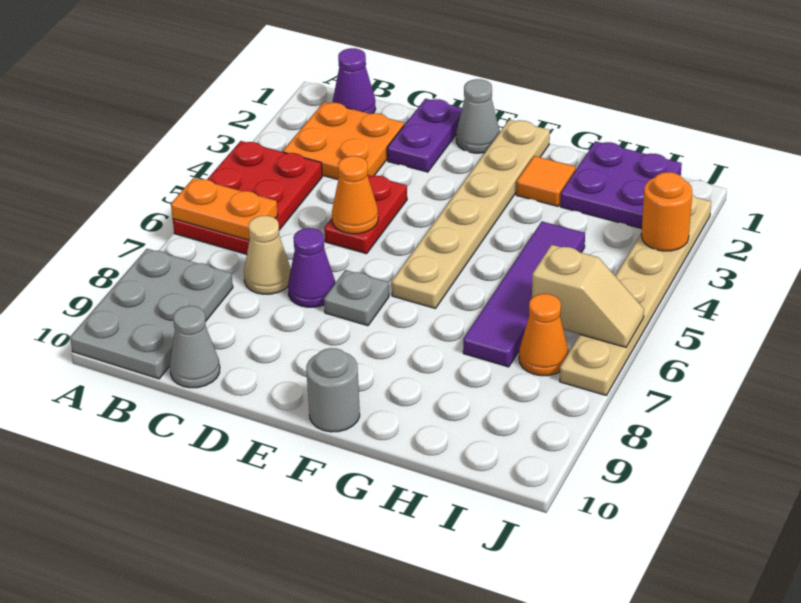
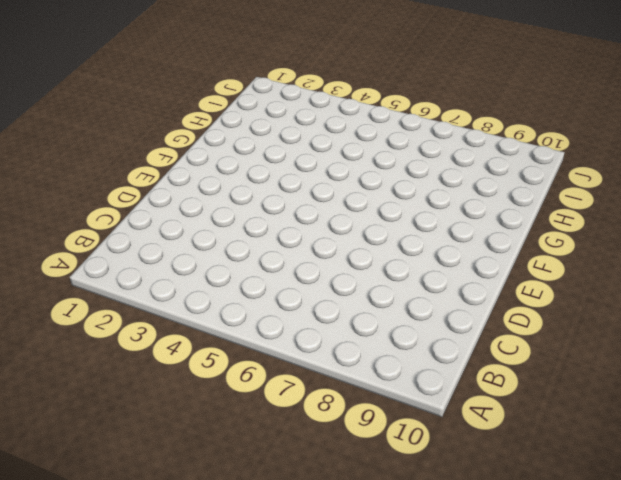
none -> red plate A4:B6 level 1
none -> grey plate A8:B10 level 1
none -> purple cone B1 level 1

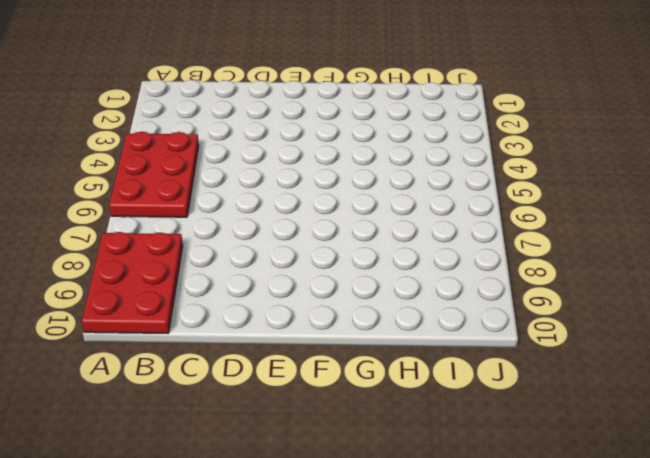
red plate A8:B10 level 1 -> grey plate A8:B10 level 1
none -> purple cone B1 level 1
none -> orange plate B2:C3 level 1
none -> tan cone C7 level 1

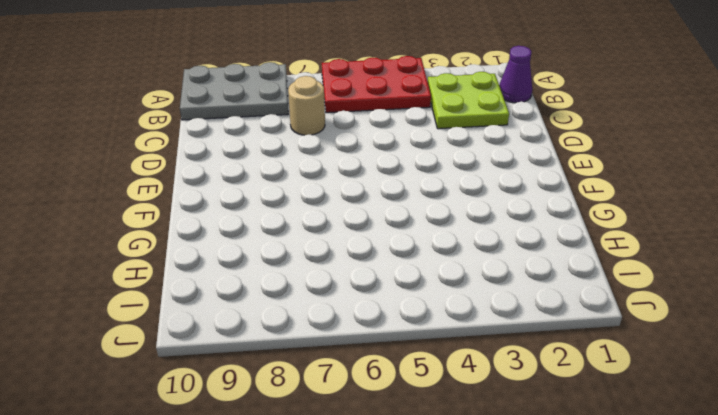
lime plate B2:C3 level 1 -> orange plate B2:C3 level 1
tan round brick C7 level 1 -> tan cone C7 level 1
none -> grey cone C10 level 1
none -> purple plate D1:D2 level 1
none -> red plate D4:D5 level 1

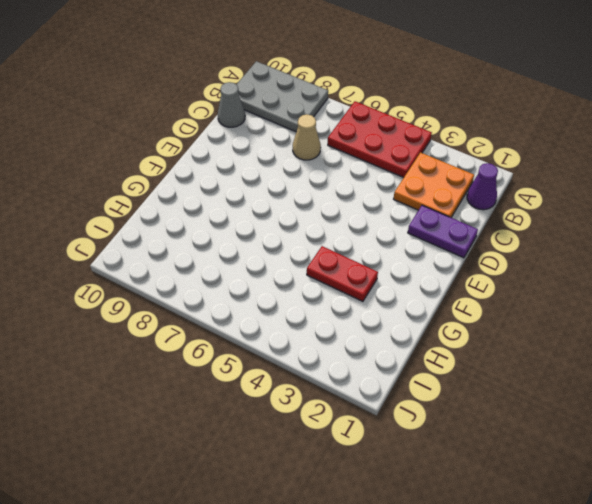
red plate G3:G4 level 1 -> red plate D4:D5 level 1
none -> purple cone D7 level 1
none -> grey cone E1 level 1
none -> grey plate E7 level 1

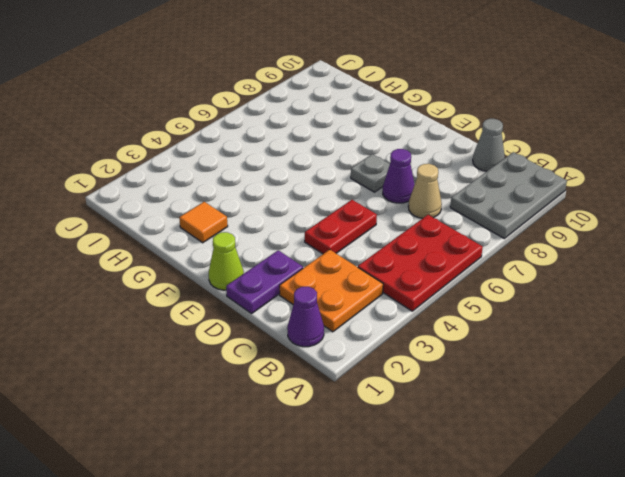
lime cone E1 level 1 -> grey cone E1 level 1
none -> tan plate F1:F6 level 1
none -> grey round brick F10 level 1
none -> purple plate H1:I2 level 1

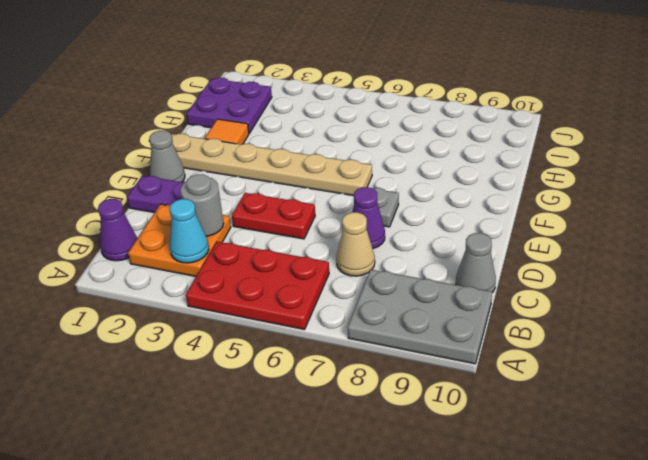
cyan cone B3 level 2 -> none
grey round brick C3 level 2 -> grey round brick F10 level 1
none -> purple tile H4:H7 level 1
none -> orange cone I7 level 1
none -> tan plate J2:J7 level 1

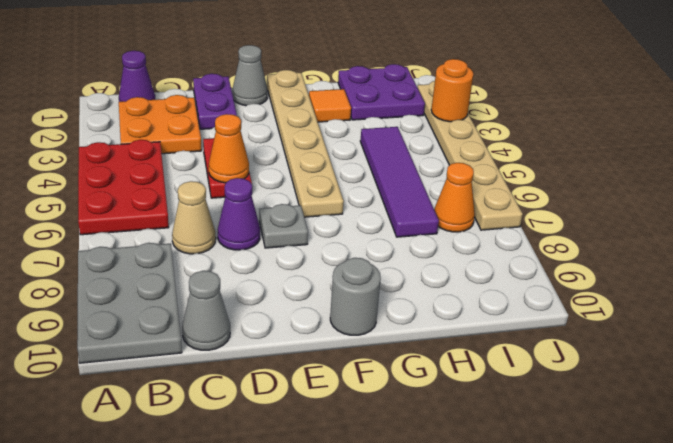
none -> orange plate A6:B6 level 2
none -> tan slope I6:J6 level 2 top I

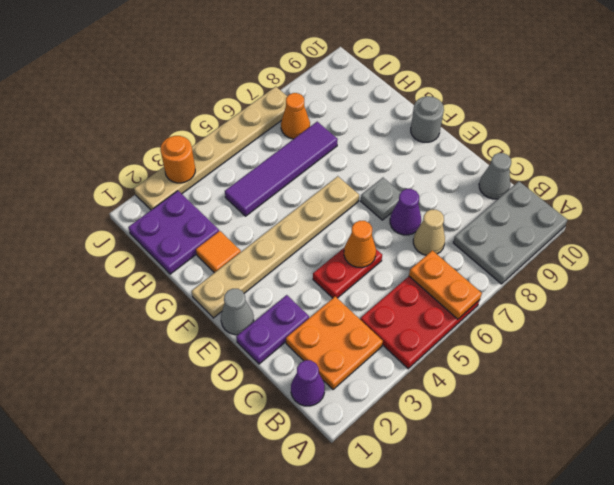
none -> tan slope I6:J6 level 2 top I

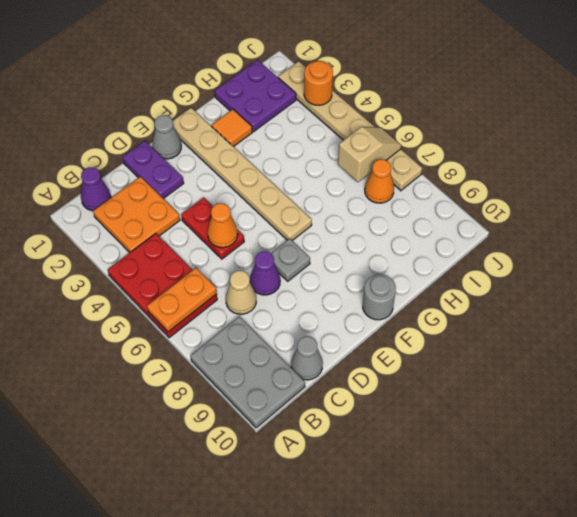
none -> purple tile H4:H7 level 1

